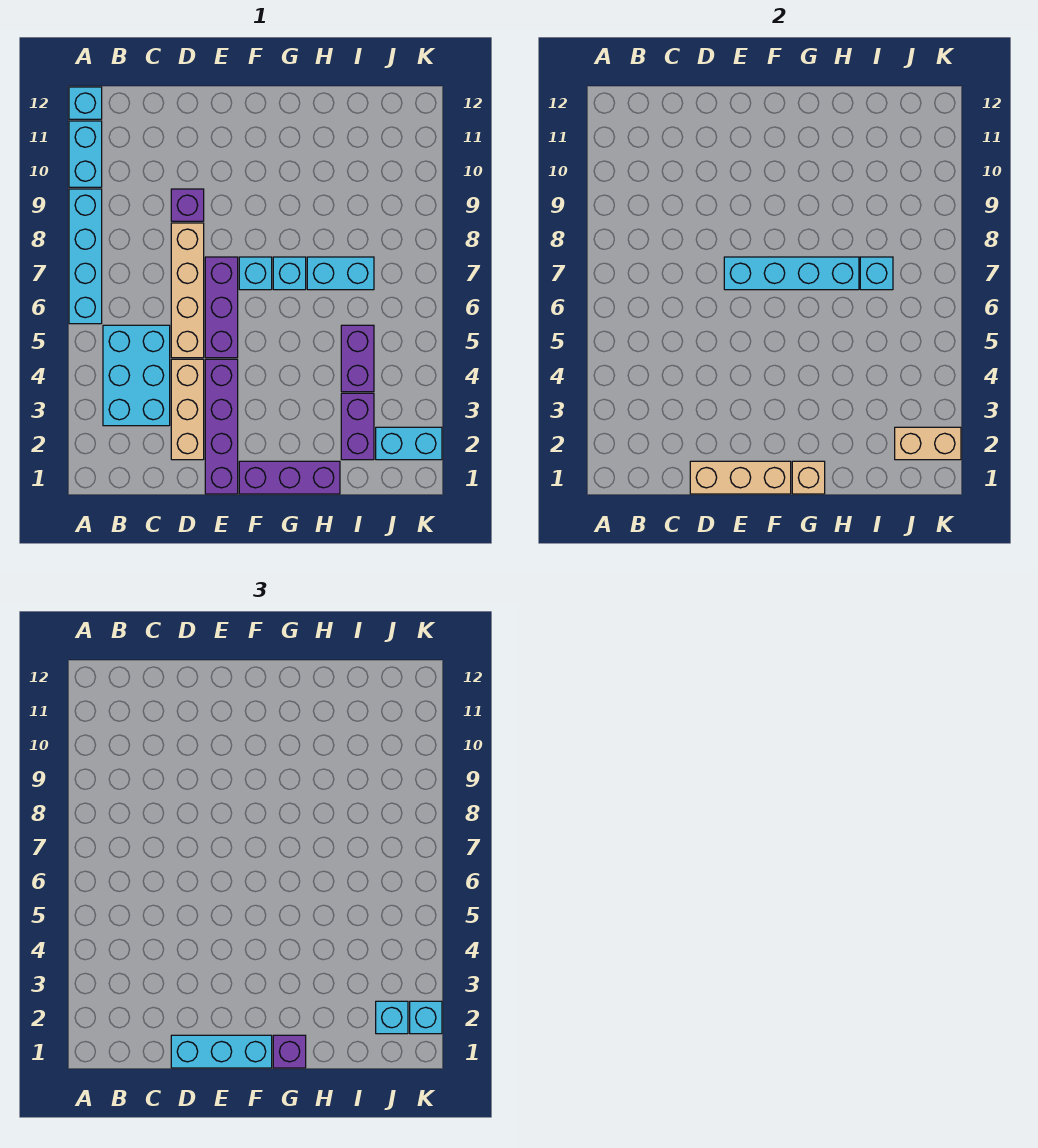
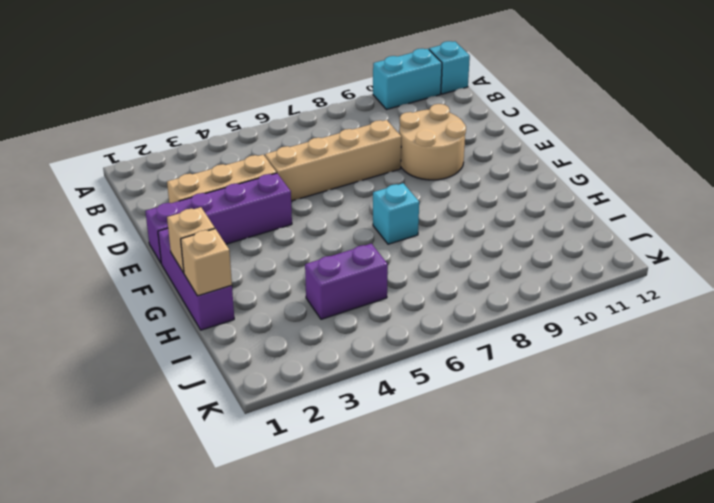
tan round brick D9:E10 level 1 -> purple brick D9 level 1
tan brick H1 level 2 -> none
none -> cyan brick A6:A9 level 1
none -> cyan brick B3:C5 level 1
none -> purple brick E5:E7 level 1

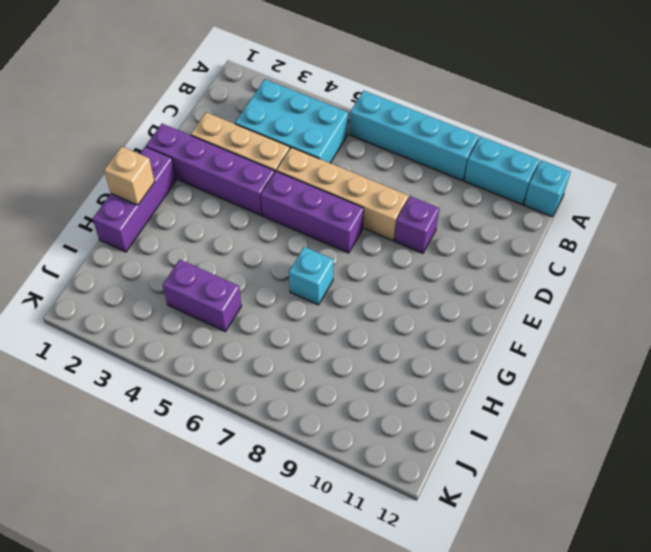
none -> cyan brick F7 level 1
none -> cyan brick H7:I7 level 1
none -> purple brick I2:I3 level 1

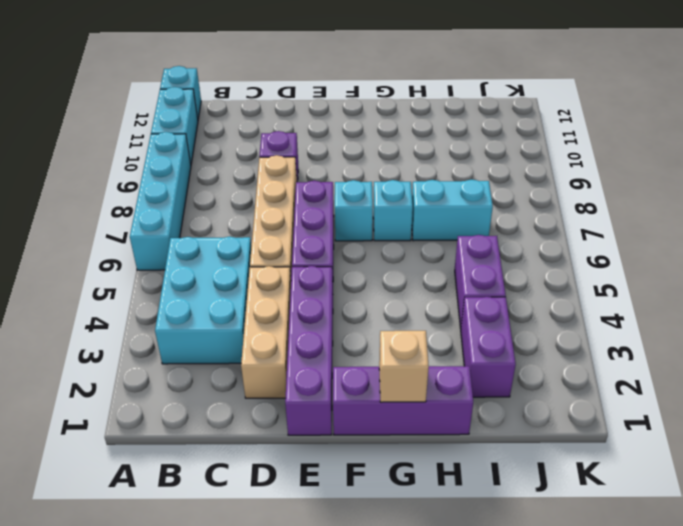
none -> cyan brick J2:K2 level 1
none -> tan brick D1:F1 level 2
none -> cyan brick E7:H7 level 2

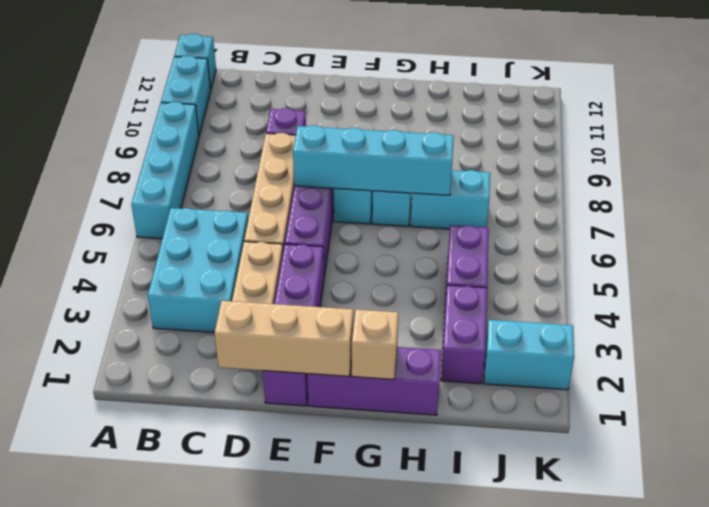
none -> cyan brick I7 level 2
none -> tan brick J2:K2 level 2
none -> cyan brick D1:F1 level 3

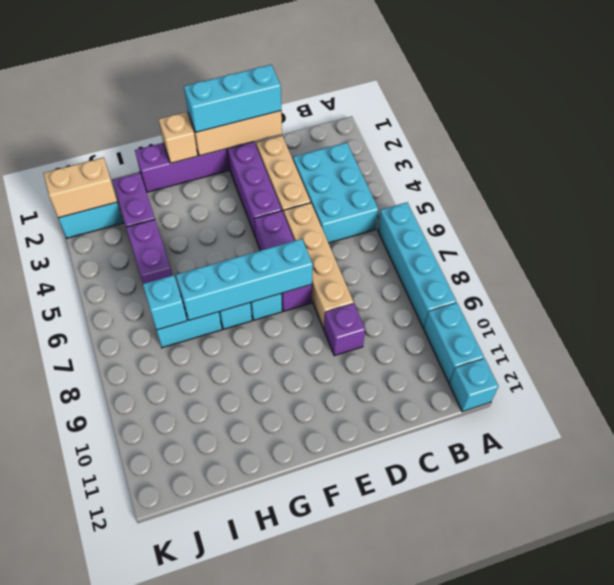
none -> purple brick G1 level 3
none -> cyan brick J2 level 3
none -> cyan brick K2 level 3

